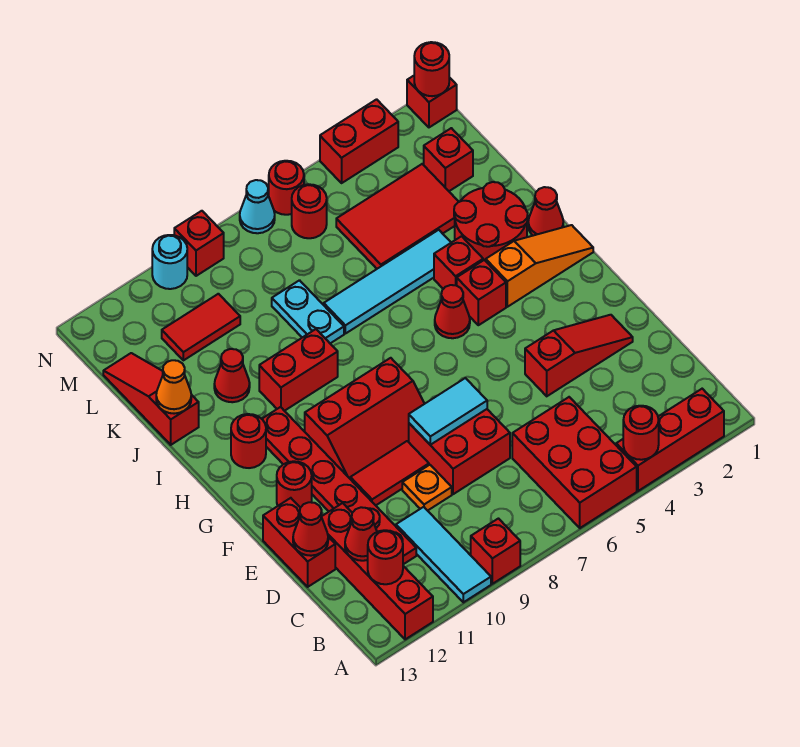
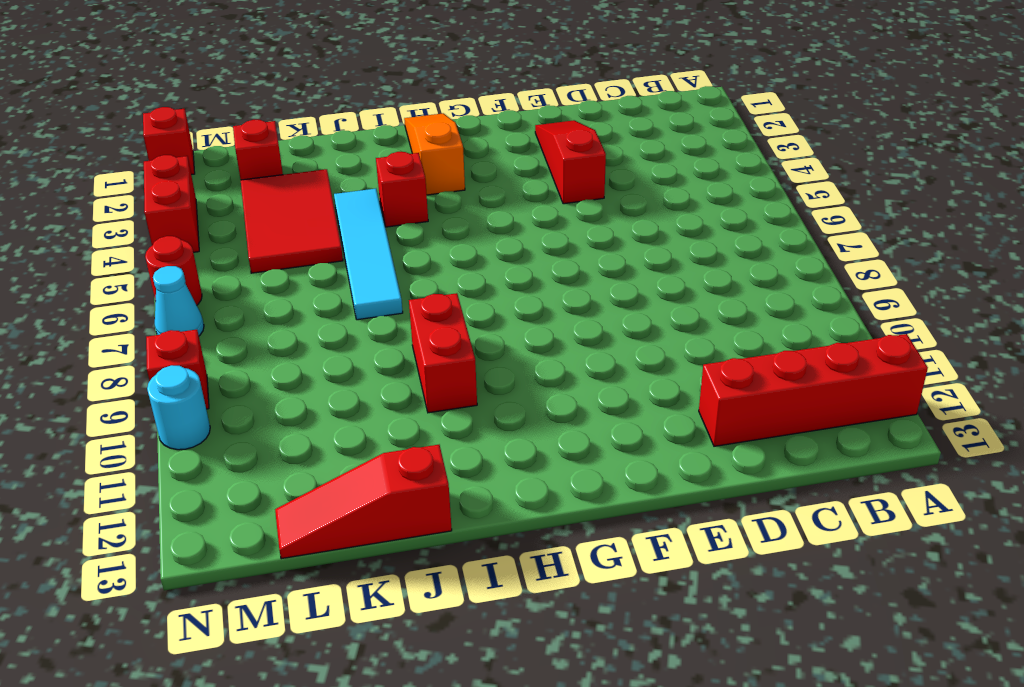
none -> red brick A2:A4 level 1
none -> red brick A5:C6 level 1
none -> red brick A9 level 1
none -> cyan tile A10:C10 level 1

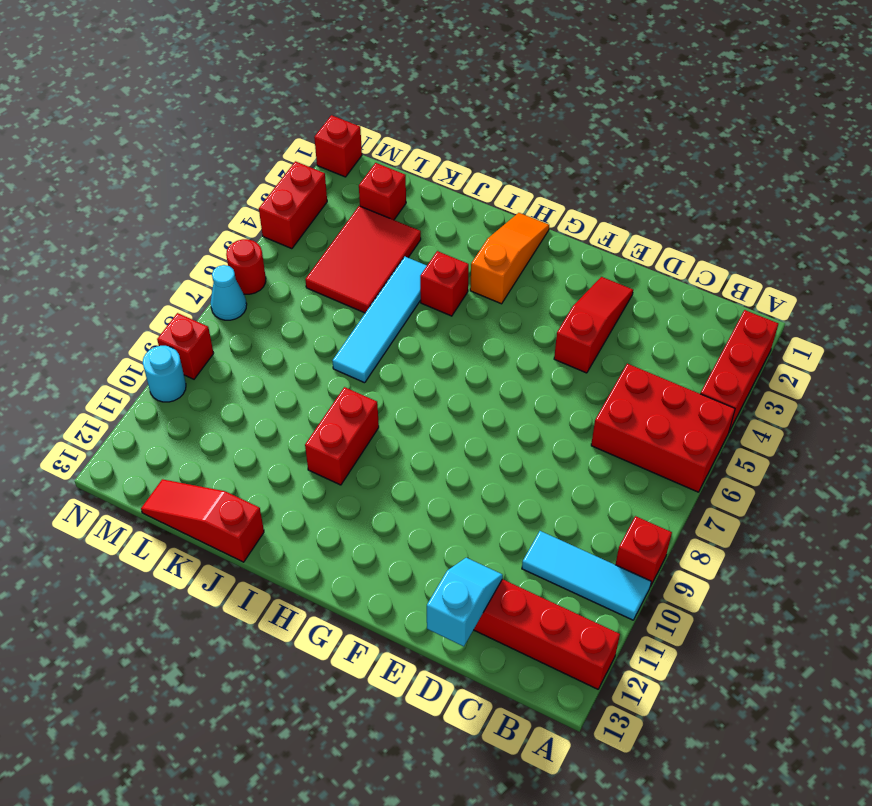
cyan slope D12:D13 level 2 top 13 -> red cone D13 level 2
none -> red plate C11:H11 level 1
none -> red brick D7:E8 level 1
none -> orange plate D9 level 1
none -> red brick D13:E13 level 1

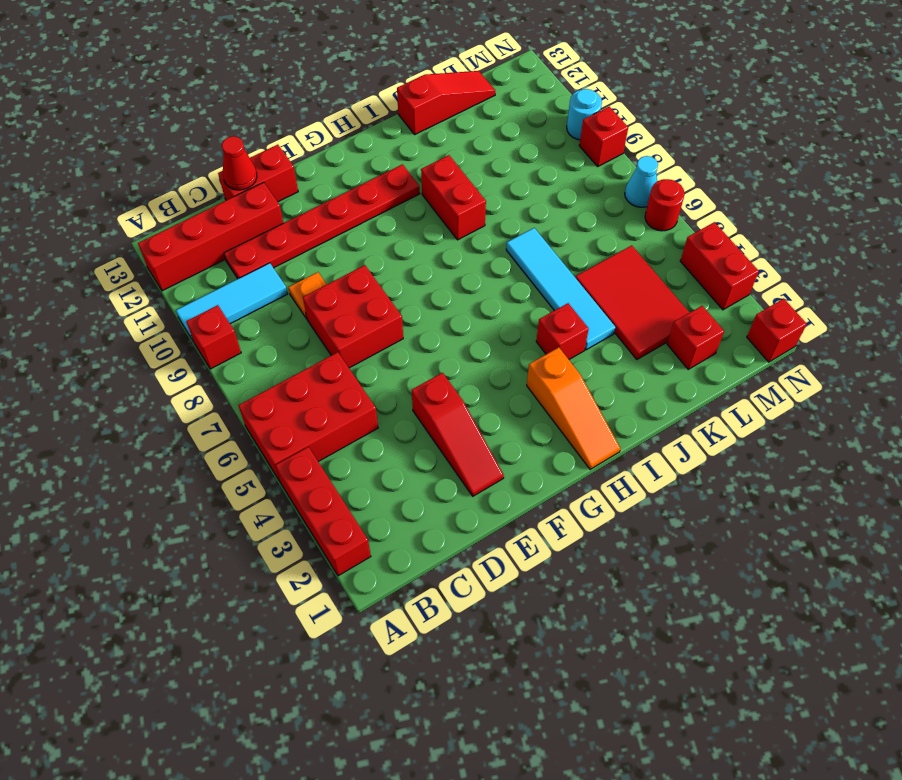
none -> red tile E9:E10 level 1
none -> red slope F8:G10 level 1 top G
none -> red round brick F12 level 1
none -> red brick H4 level 1

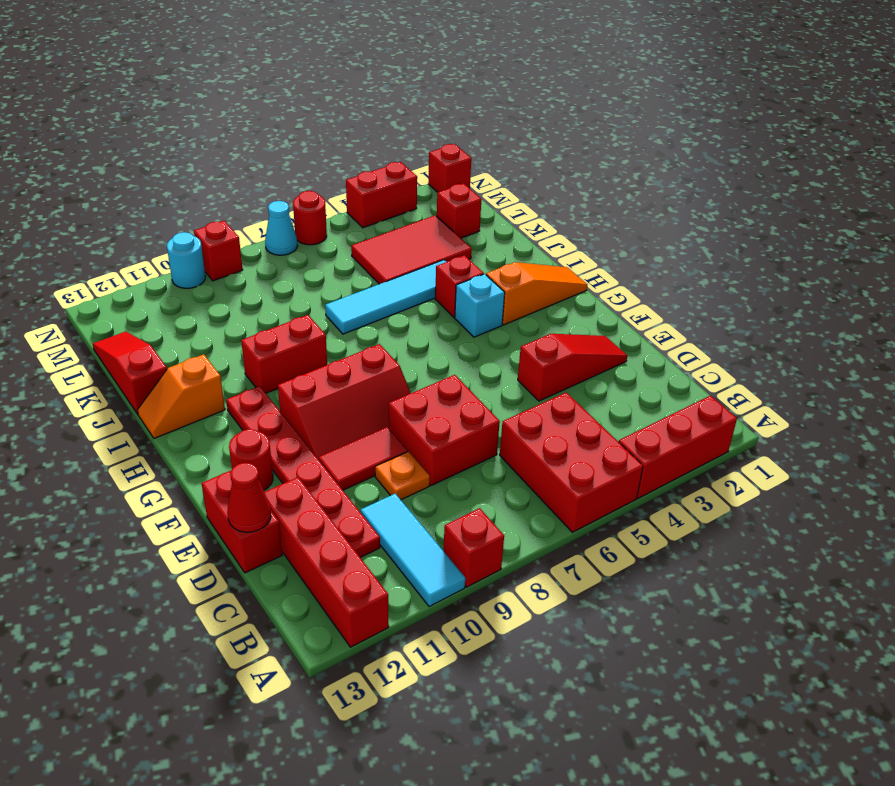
cyan brick H4 level 1 -> red brick H4 level 1
orange slope I12:I13 level 1 top 12 -> none
none -> red cone H5 level 1
none -> red round brick H12 level 1
none -> red cone I1 level 1
none -> red round brick I2:J3 level 1

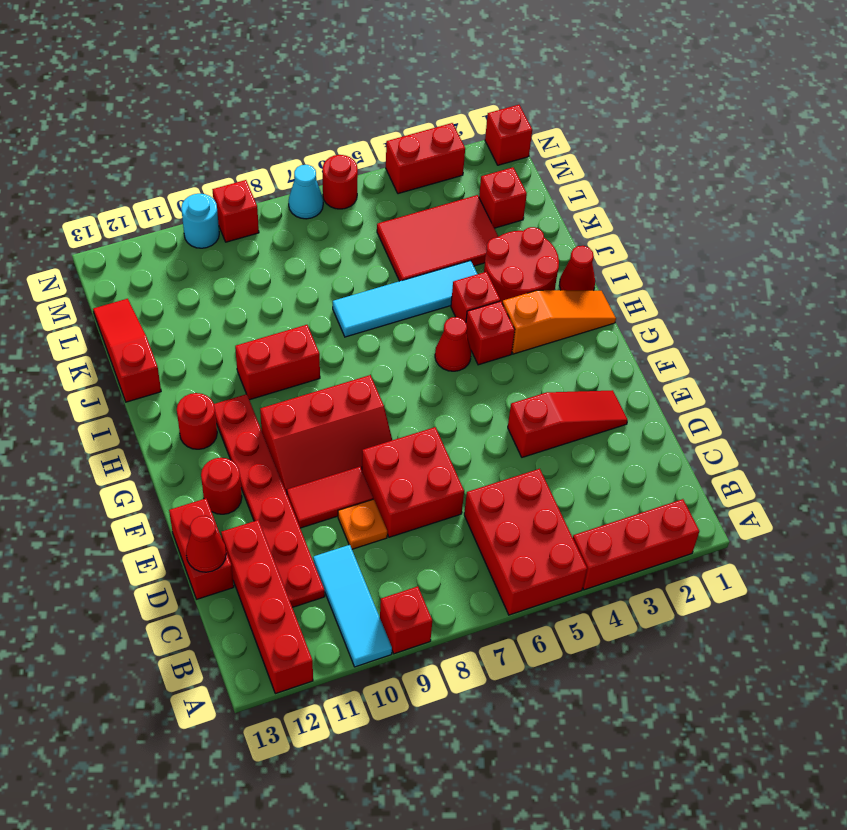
none -> cyan plate J8:K8 level 1
none -> red cone J11 level 1
none -> red tile L10:L11 level 1
none -> red round brick M6 level 1

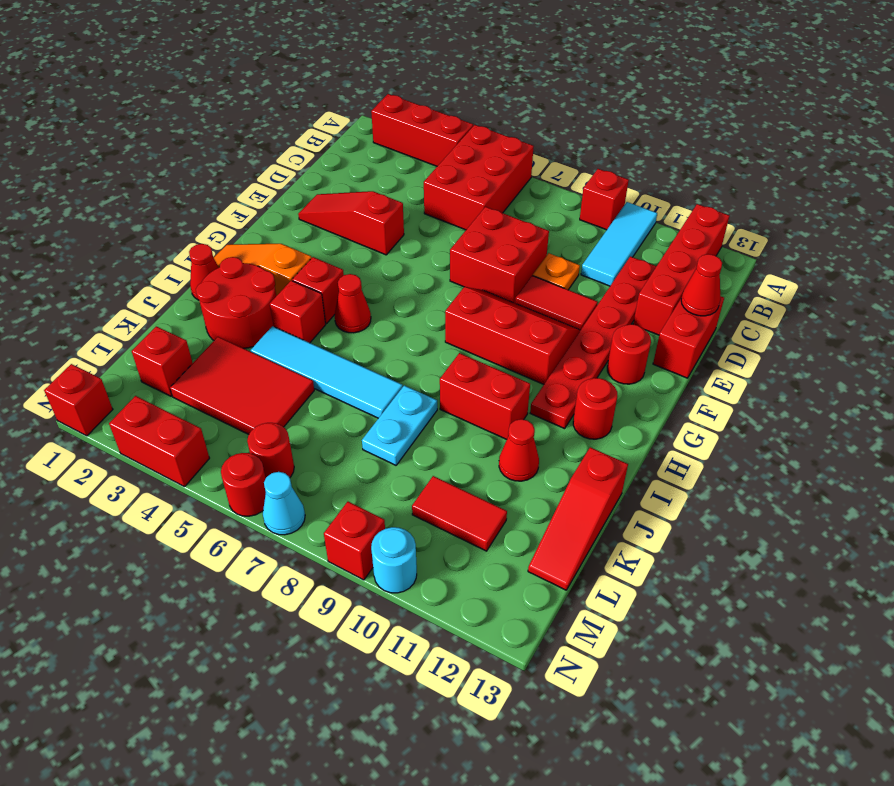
none -> red round brick A4 level 2
none -> red round brick B12 level 2
none -> red cone C12 level 2
none -> cyan tile E7:E8 level 2

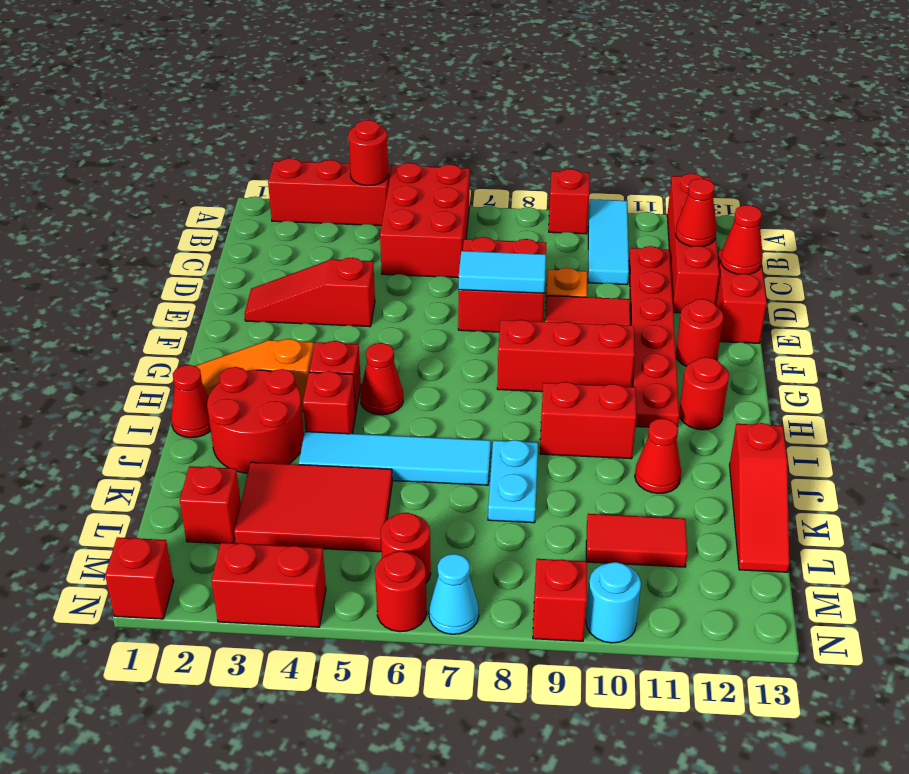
none -> red round brick B12 level 2
none -> orange cone J13 level 2
none -> red round brick N1 level 2

